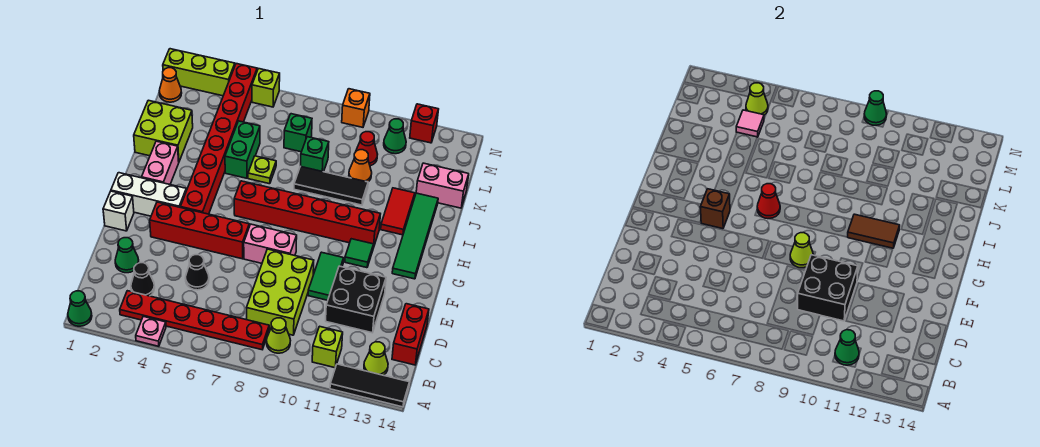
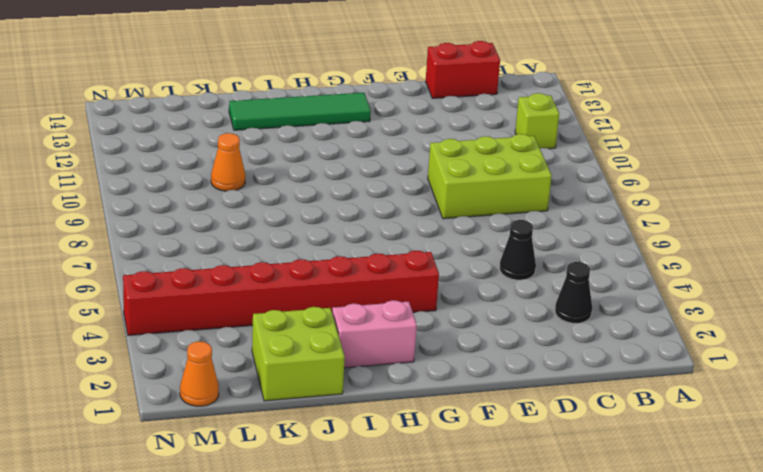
none -> green cone A1 level 1
none -> pink plate A4 level 1
none -> black tile A12:A14 level 1
none -> red plate B3:B8 level 1

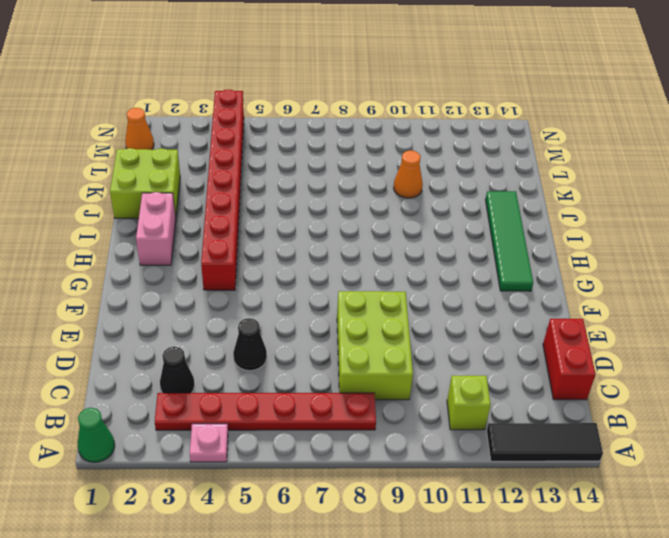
none -> lime cone B9 level 1
none -> lime cone B13 level 1
none -> green cone D2 level 1
none -> black brick D11:E12 level 1

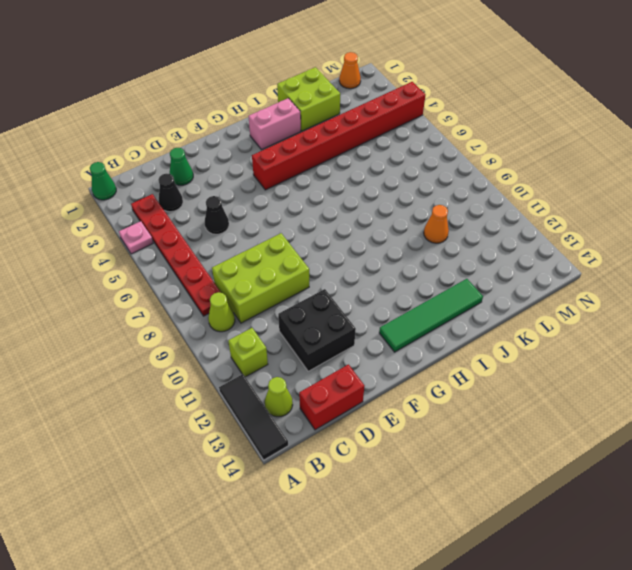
none -> green tile E10:F10 level 1
none -> white brick F1 level 1
none -> red brick F3:F6 level 1
none -> pink brick F7:F8 level 1

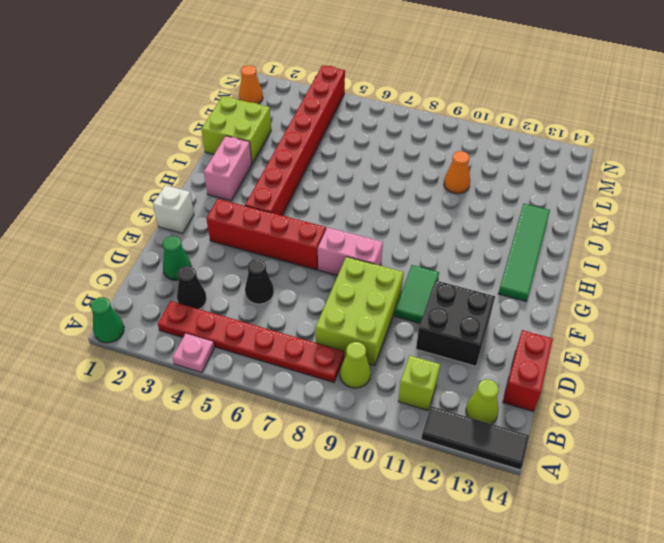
none -> white brick G1:G3 level 1
none -> green tile G11 level 1
none -> red brick H6:H11 level 1
none -> red tile I12:J12 level 1

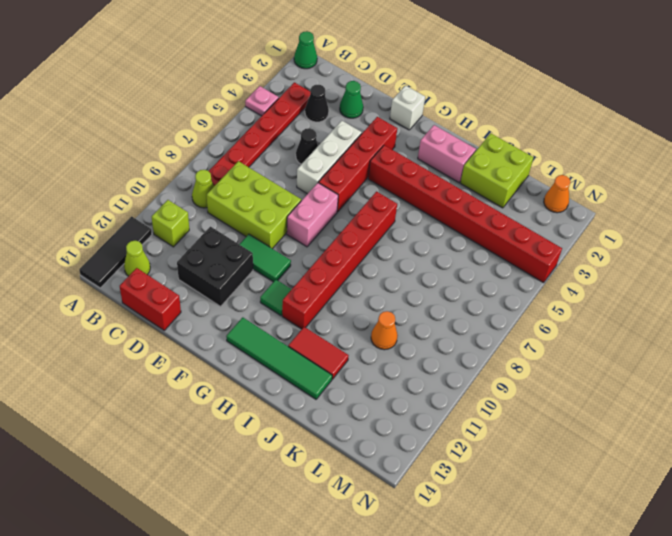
white brick E4:E6 level 1 -> white brick G1:G3 level 1
none -> green brick J5:K5 level 1
none -> lime plate J6 level 1
none -> black tile J8:J10 level 1
none -> green brick K8 level 1

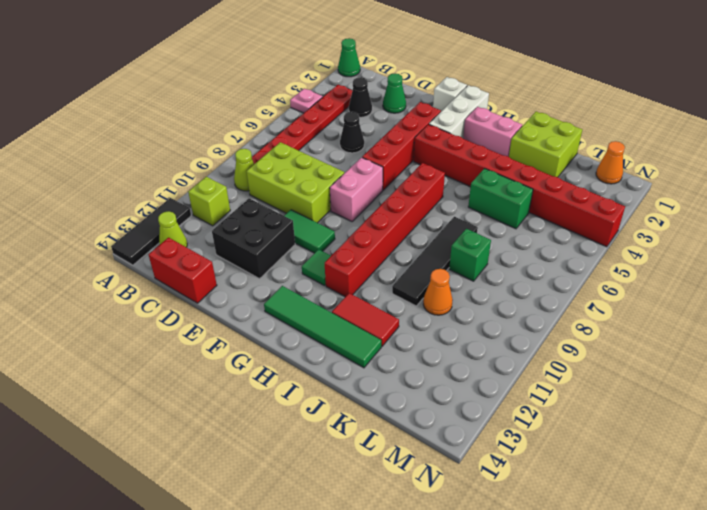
black tile J7:J10 level 1 -> black tile J8:J10 level 1
none -> lime plate J6 level 1
none -> pink brick K13:K14 level 1
none -> green brick L7 level 1
none -> red cone L10 level 1

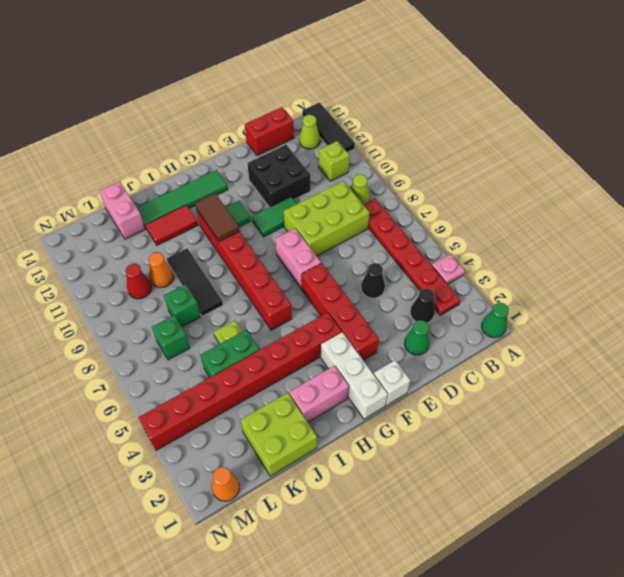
none -> green cone M11 level 1
none -> lime brick N1:N3 level 1
none -> lime brick N5 level 1
none -> orange brick N9 level 1

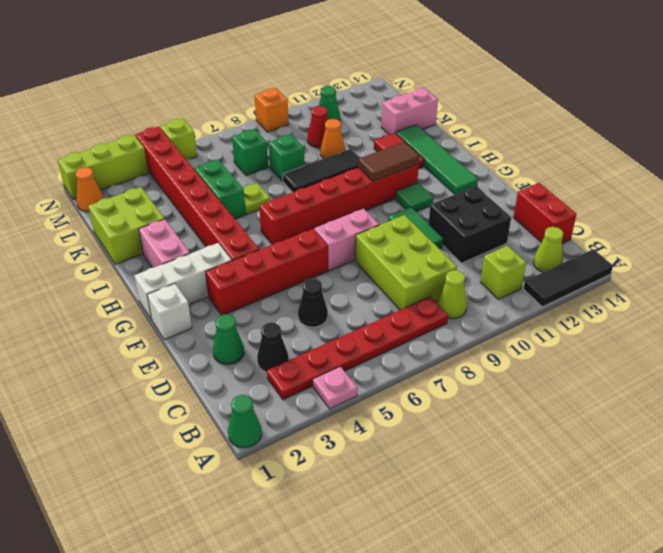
none -> red brick N12 level 1
none -> green cone B11 level 2
none -> black brick D9:E10 level 2
none -> lime cone F8 level 2

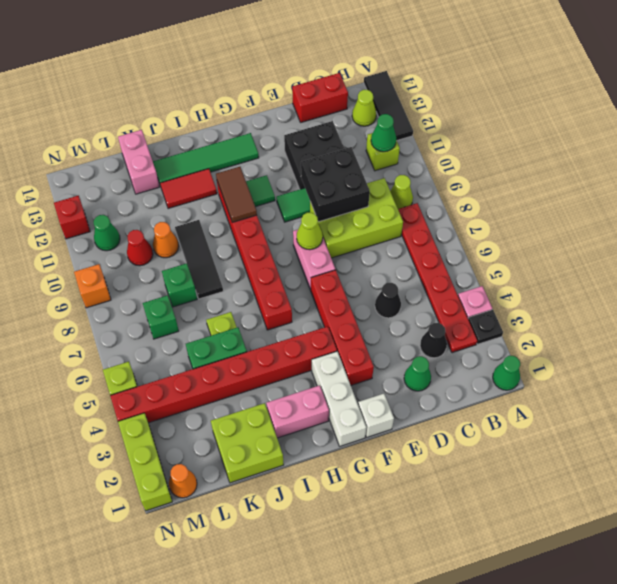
black plate A3 level 1 -> none
none -> brown brick G4 level 2
none -> red cone H6 level 2
none -> pink tile L4 level 2
none -> lime cone M4 level 2

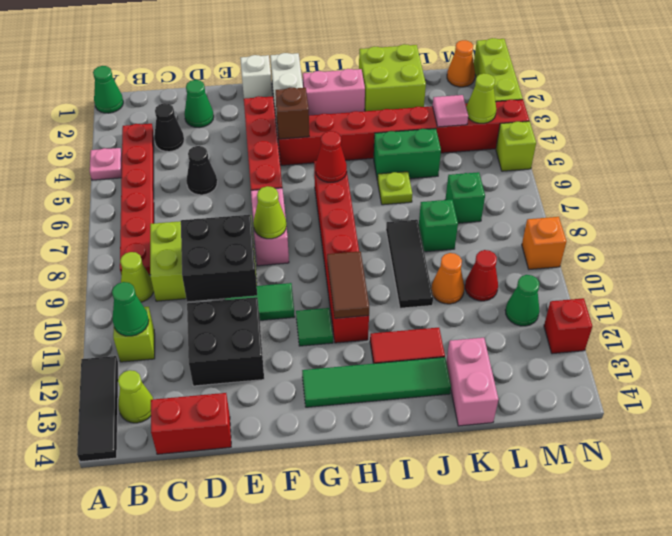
none -> green cone N9 level 2

